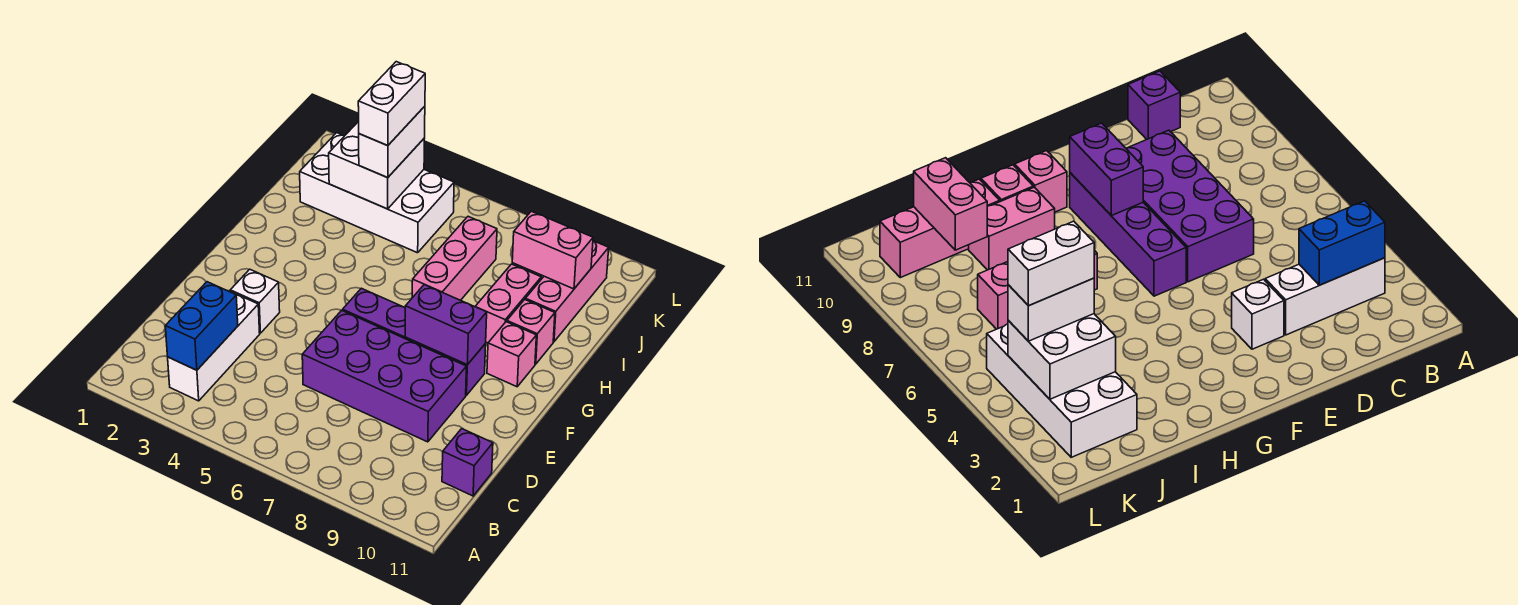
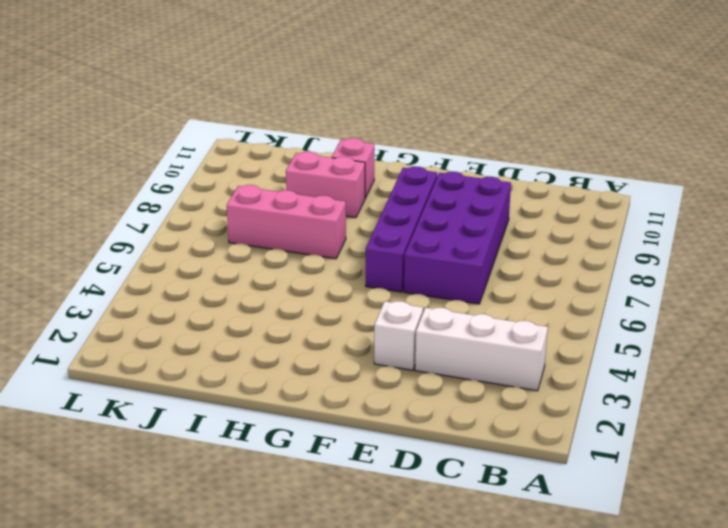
none -> purple brick C11 level 1
none -> pink brick G10 level 1
none -> pink brick I10:K10 level 1

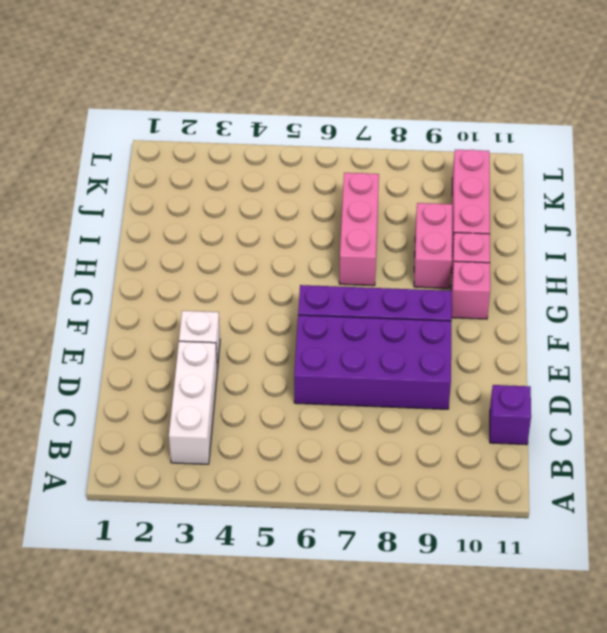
none -> white brick J2:K5 level 1
none -> blue brick B3:C3 level 2
none -> purple brick F8:F9 level 2

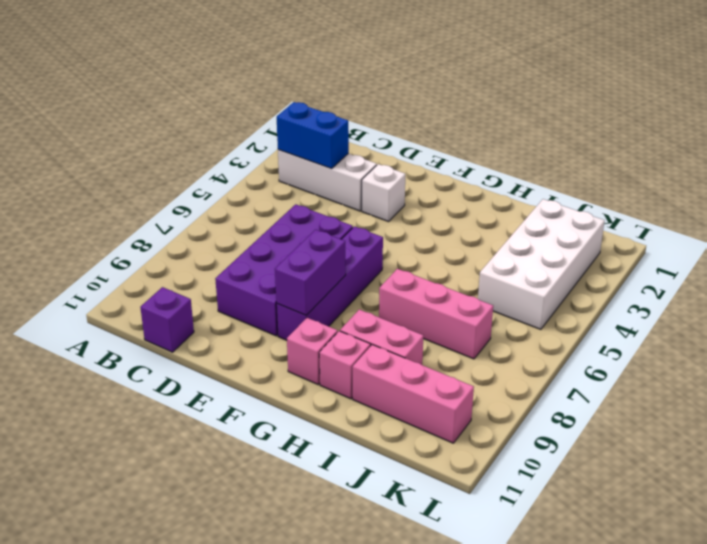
none -> white brick J3:K4 level 2
none -> pink brick J9:J10 level 2
none -> white brick J4:K4 level 3

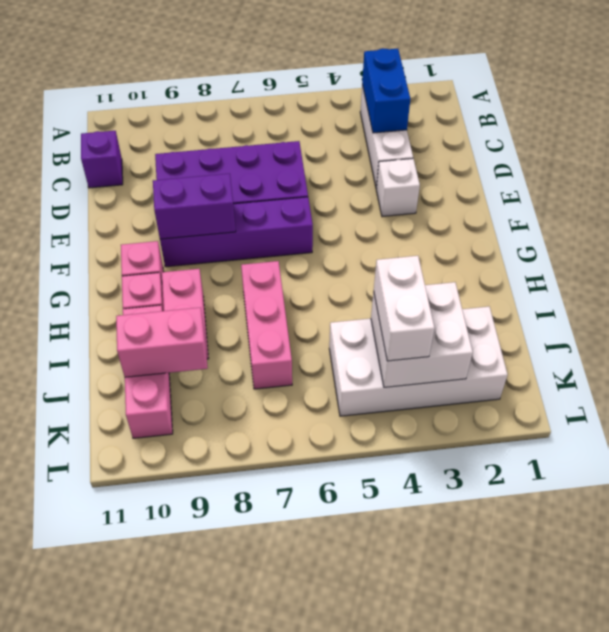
none -> white brick J4:K4 level 4

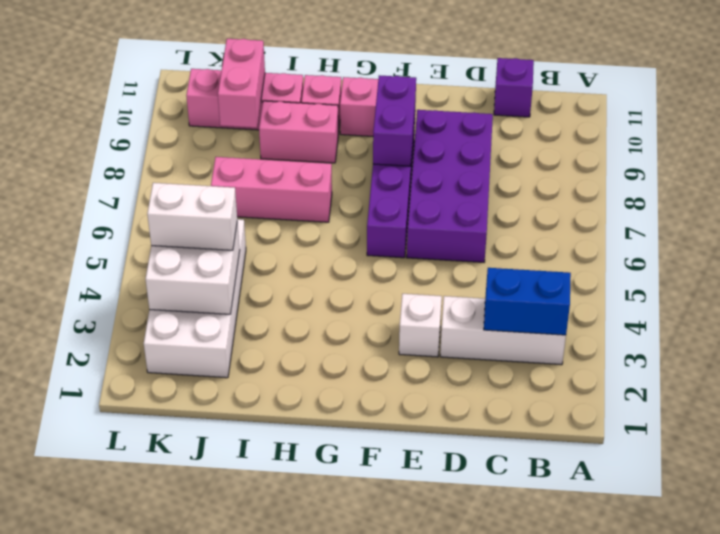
none -> white brick J4:K4 level 4

